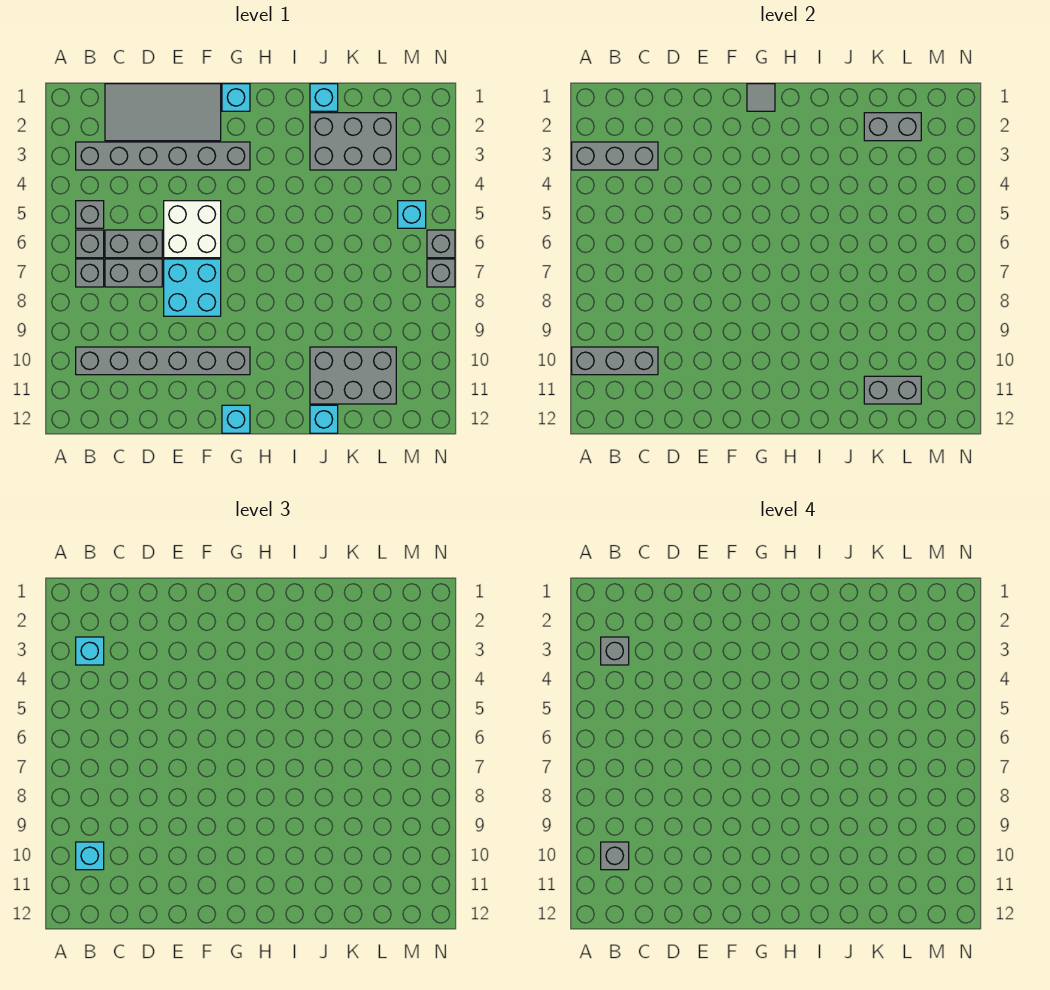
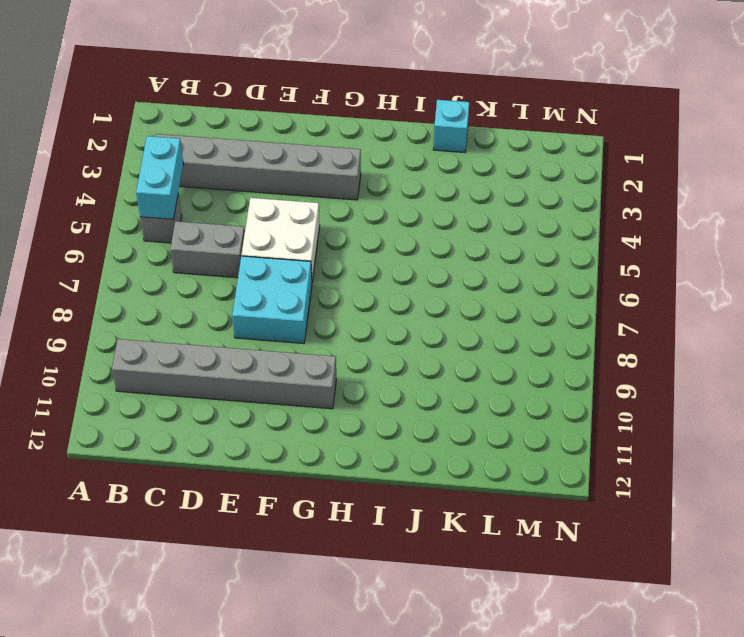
cyan brick B4:B5 level 2 -> none
none -> grey brick B6 level 1
none -> grey brick B7 level 1
none -> grey tile C1:F2 level 1

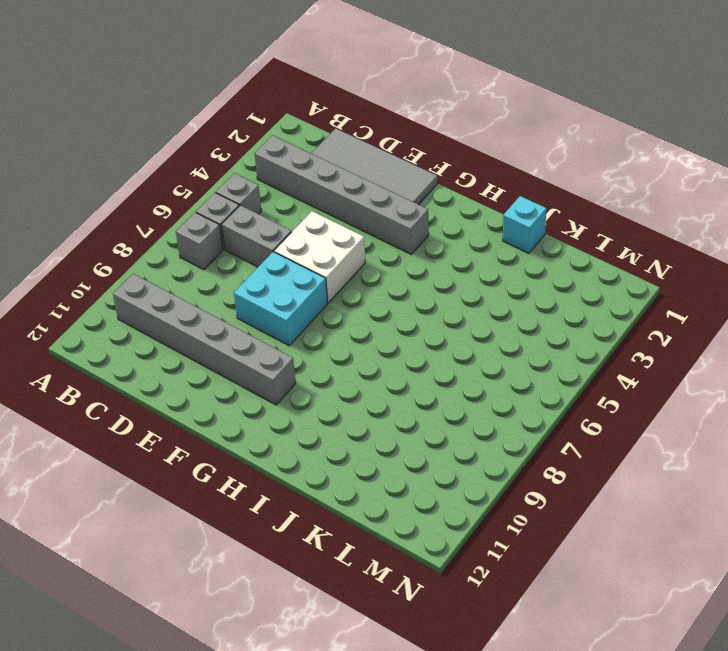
none -> grey brick C7:D7 level 1
none -> cyan brick G1 level 1
none -> cyan brick G12 level 1

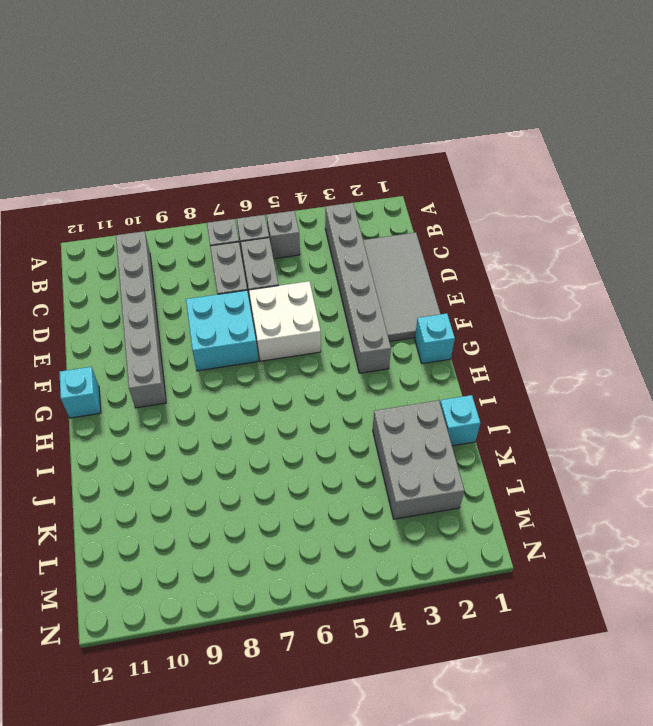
none -> grey brick J10:L11 level 1
none -> cyan brick J12 level 1
none -> cyan brick M5 level 1

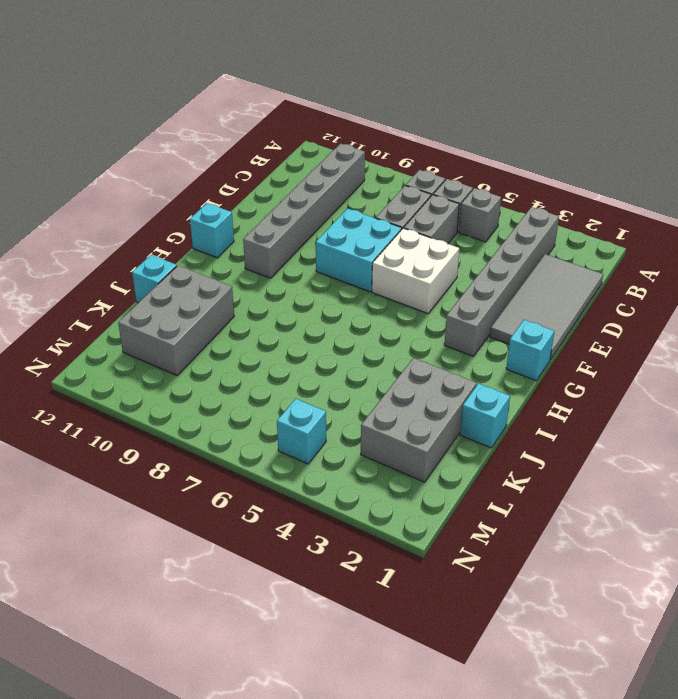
none -> grey brick N6 level 1
none -> grey brick N7 level 1
none -> grey brick A3:C3 level 2

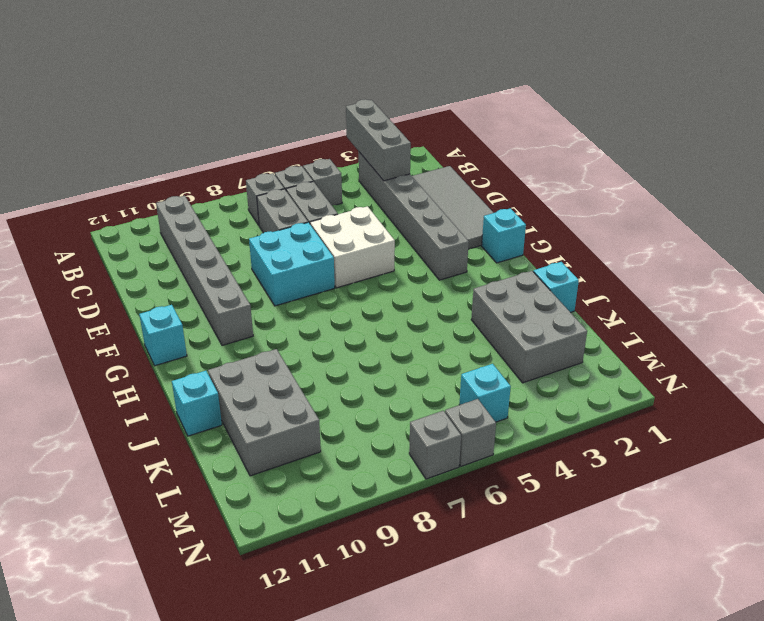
none -> grey brick A10:C10 level 2
none -> grey tile G1 level 2
none -> grey brick K2:L2 level 2

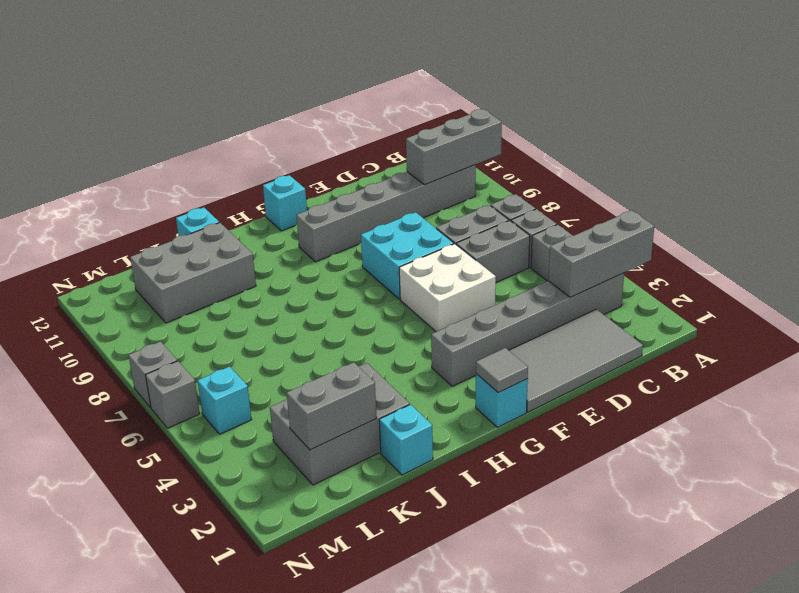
none -> grey brick K11:L11 level 2
none -> cyan brick B3 level 3
none -> cyan brick B10 level 3

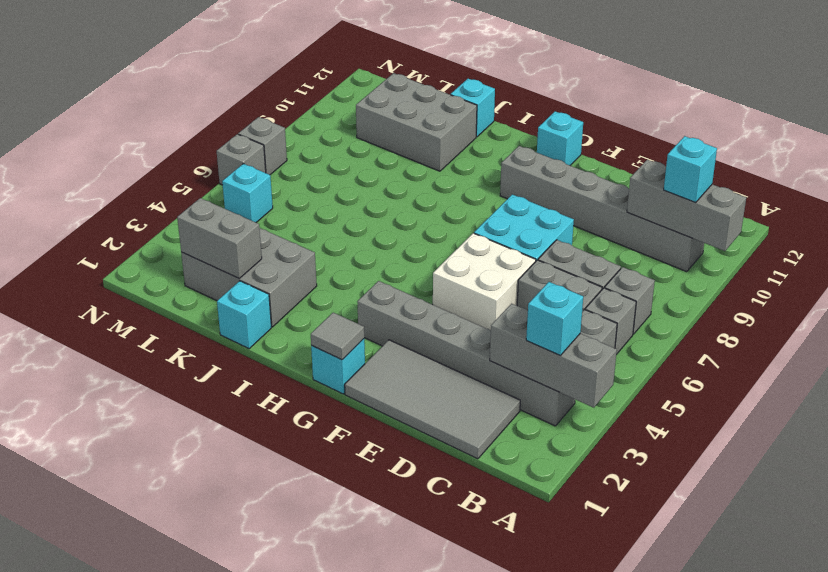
none -> grey brick K11:L11 level 2
none -> grey brick B3 level 4
none -> grey brick B10 level 4

